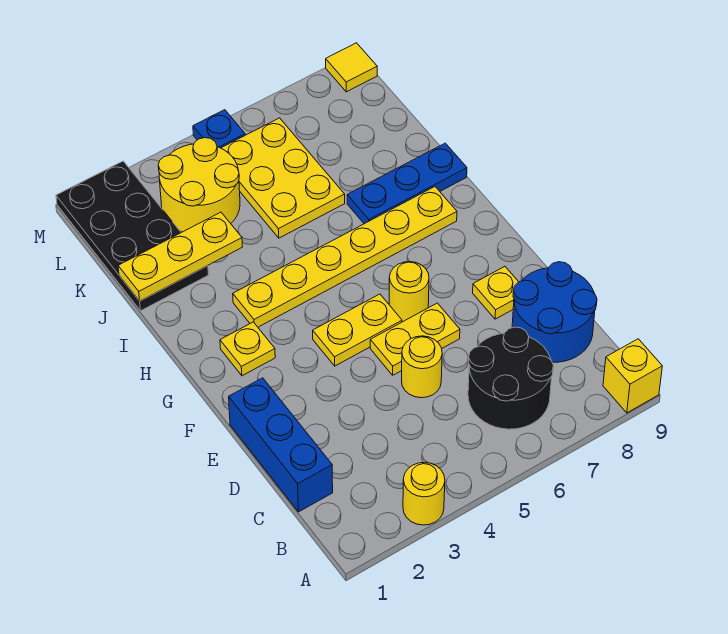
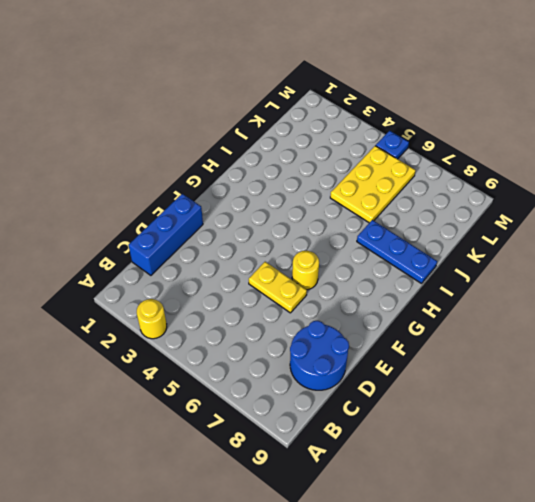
none -> yellow brick A9 level 1
none -> black round brick B6:C7 level 1
none -> yellow round brick D5 level 1

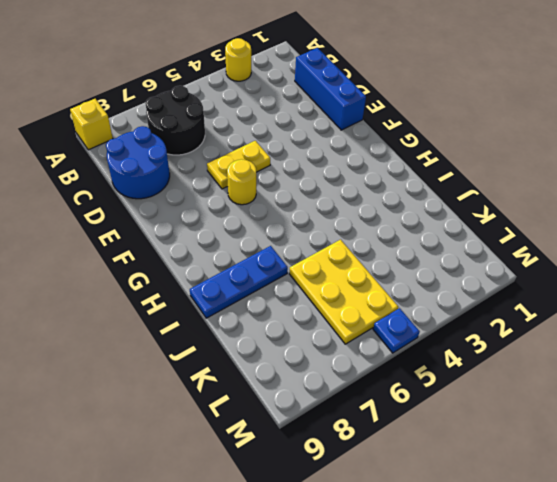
none -> yellow round brick D5 level 1
none -> yellow plate E8 level 1
none -> yellow plate F4:F5 level 1

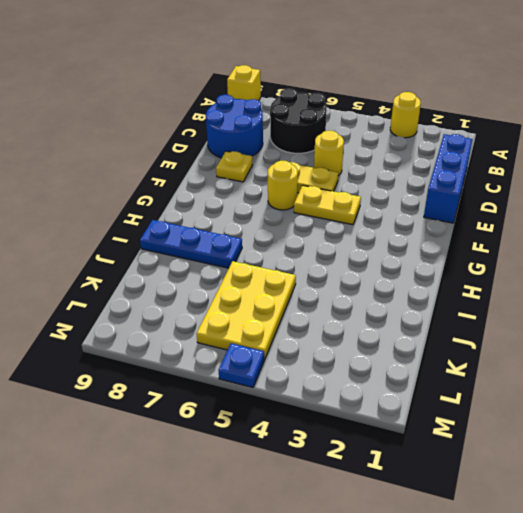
none -> yellow plate G2 level 1
none -> yellow plate H3:H8 level 1
none -> black plate J1:M2 level 1

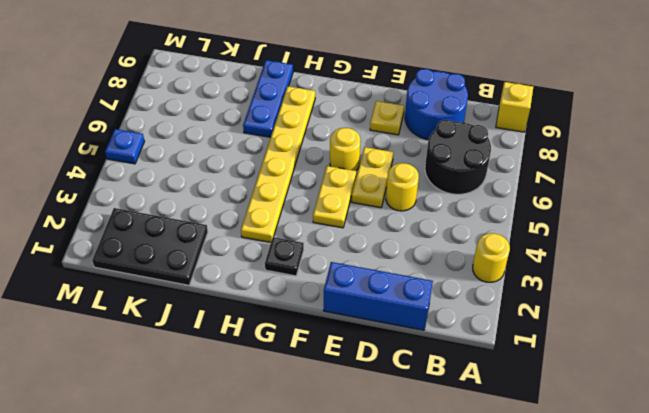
black plate G2 level 1 -> yellow plate G2 level 1
black plate J1:L2 level 1 -> black plate J1:M2 level 1
none -> yellow plate J5:L6 level 1
none -> yellow round brick K3:L4 level 1
none -> yellow tile M9 level 1

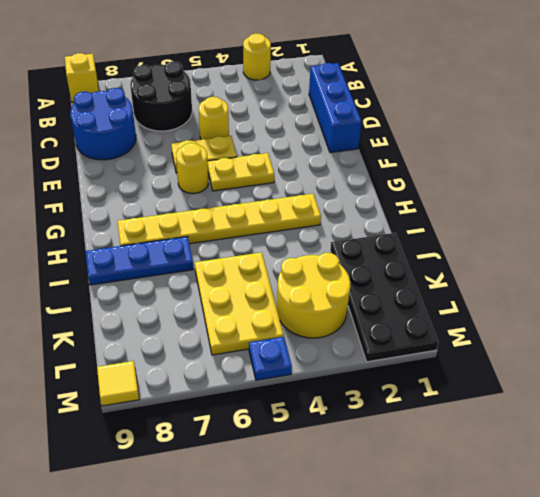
none -> yellow plate E8 level 1
none -> yellow plate G2 level 1
none -> yellow plate J1:J3 level 2

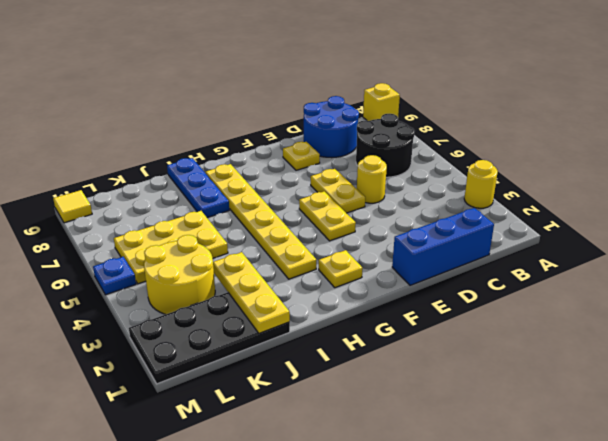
none -> yellow round brick F6 level 1

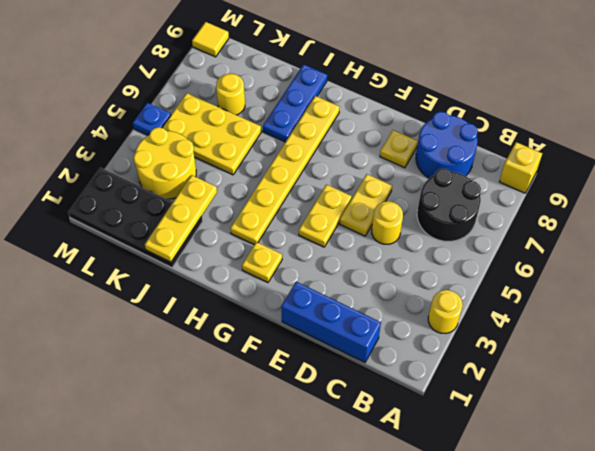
yellow round brick K7 level 1 -> yellow round brick F6 level 1

